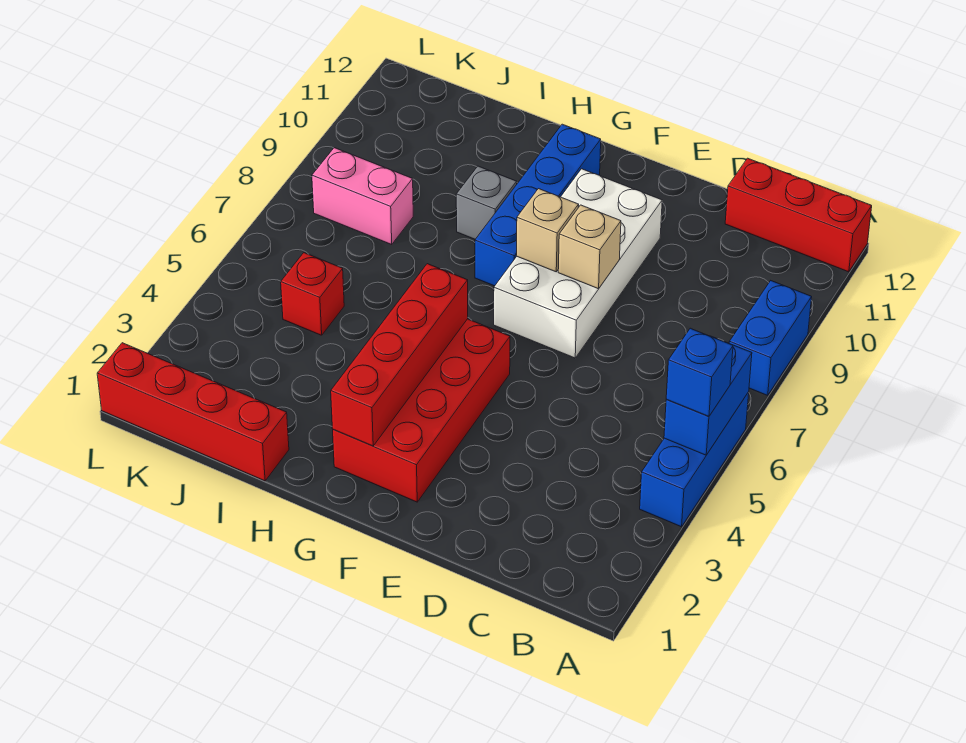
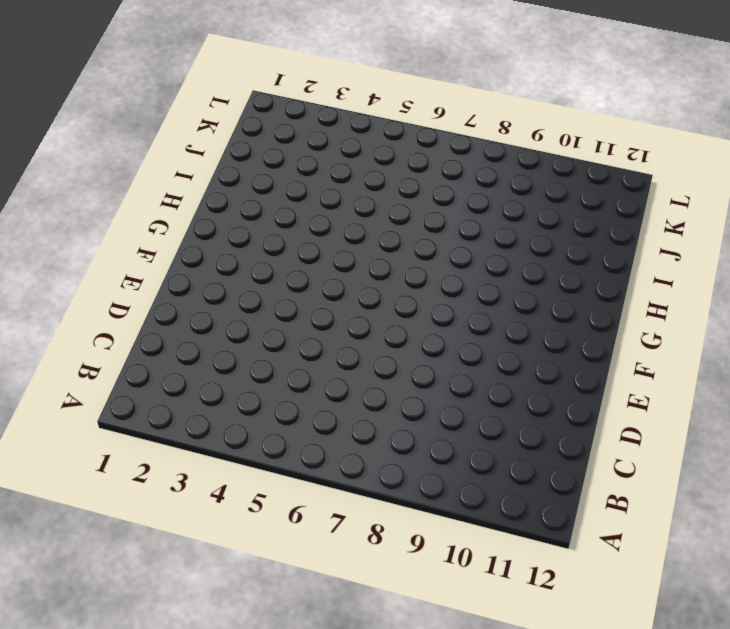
none -> blue brick A4:A6 level 1
none -> blue brick A8:A9 level 1
none -> red brick A12:C12 level 1

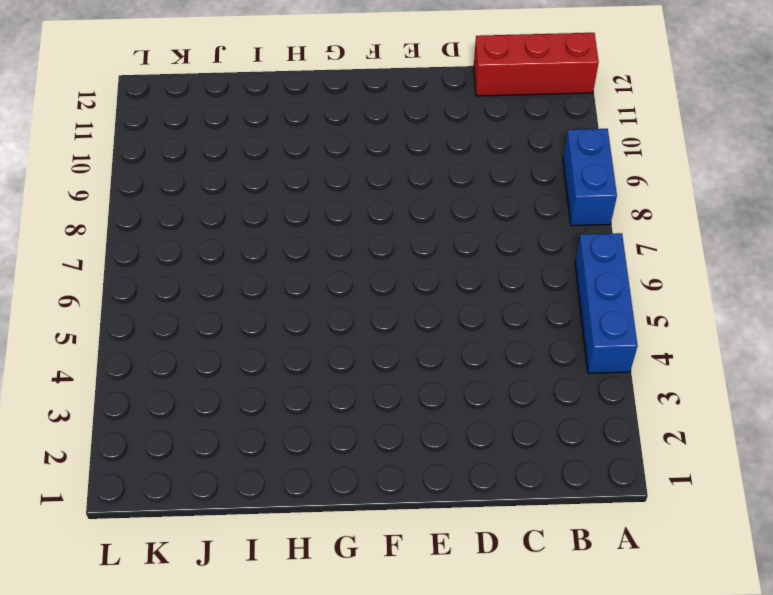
none -> white brick E7:F10 level 1
none -> red brick F2:G5 level 1
none -> blue brick G8:G11 level 1

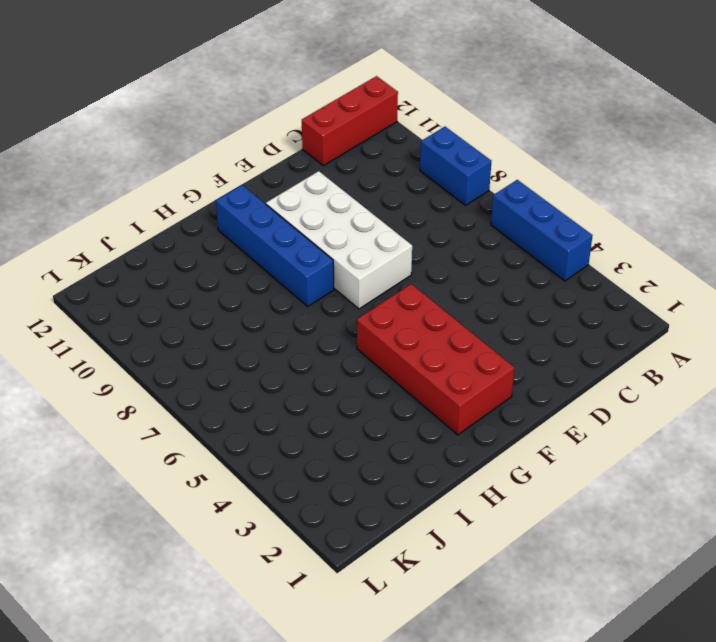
none -> grey brick H9 level 1
none -> red brick I1:L1 level 1
none -> red brick J5 level 1

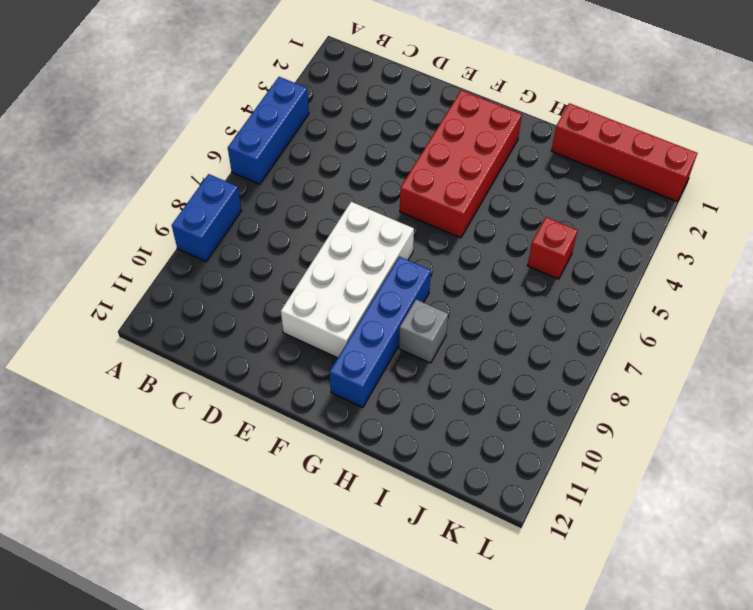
none -> red brick A12:C12 level 1
none -> pink brick J8:K8 level 1
none -> blue brick A5:A6 level 2

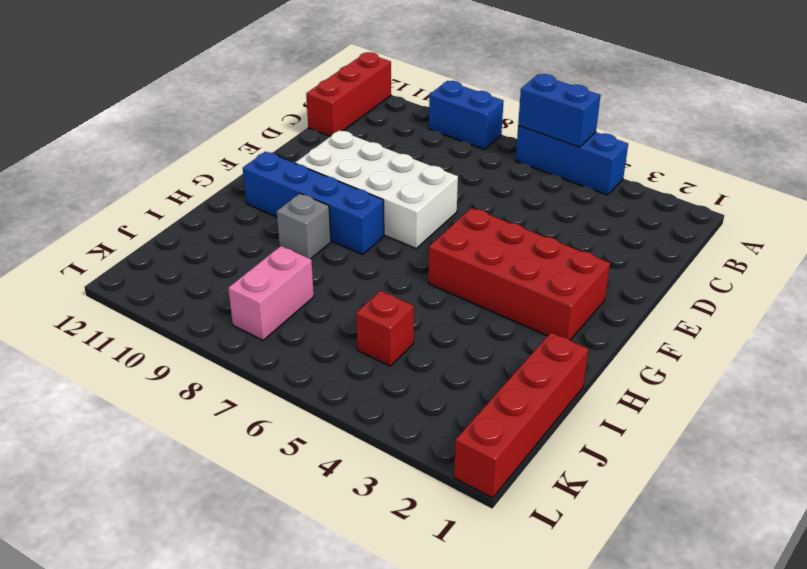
none -> tan brick E8 level 2
none -> tan brick F8 level 2
none -> red brick G2:G5 level 2

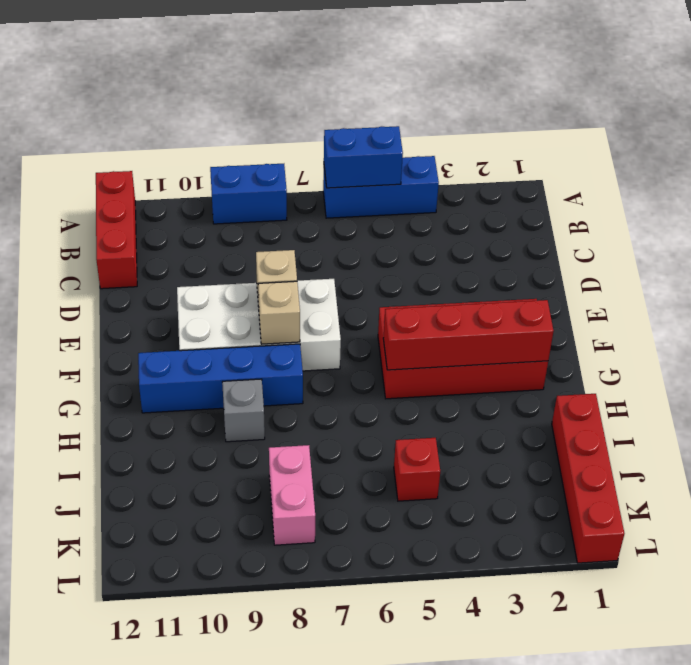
none -> blue brick A5 level 3

